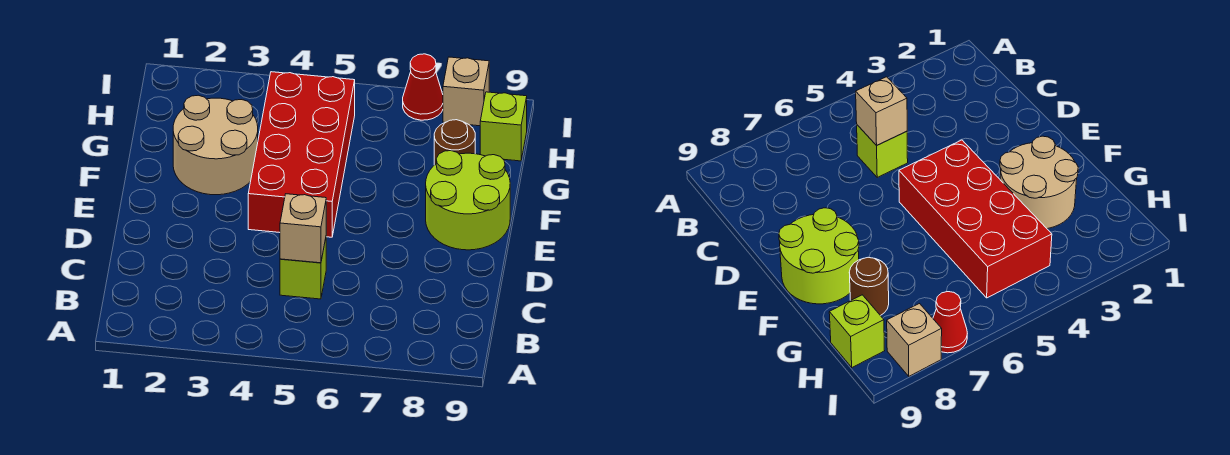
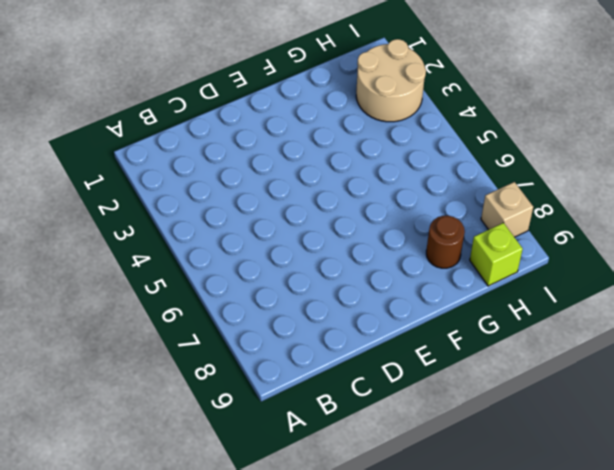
tan round brick H2:I3 level 1 -> tan round brick F2:G3 level 1
none -> lime brick C5 level 1
none -> red brick E4:H5 level 1

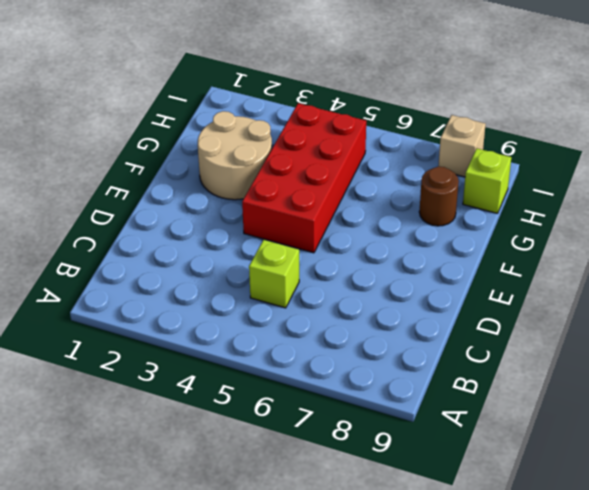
none -> lime round brick E8:F9 level 1
none -> red cone I7 level 1

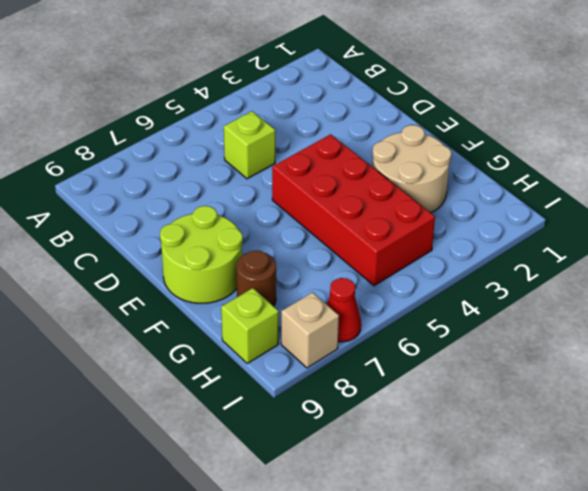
none -> tan brick C5 level 2

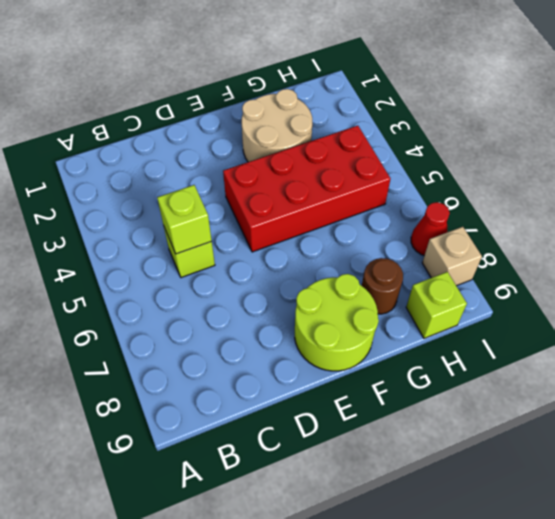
lime brick C5 level 2 -> tan brick C5 level 2

